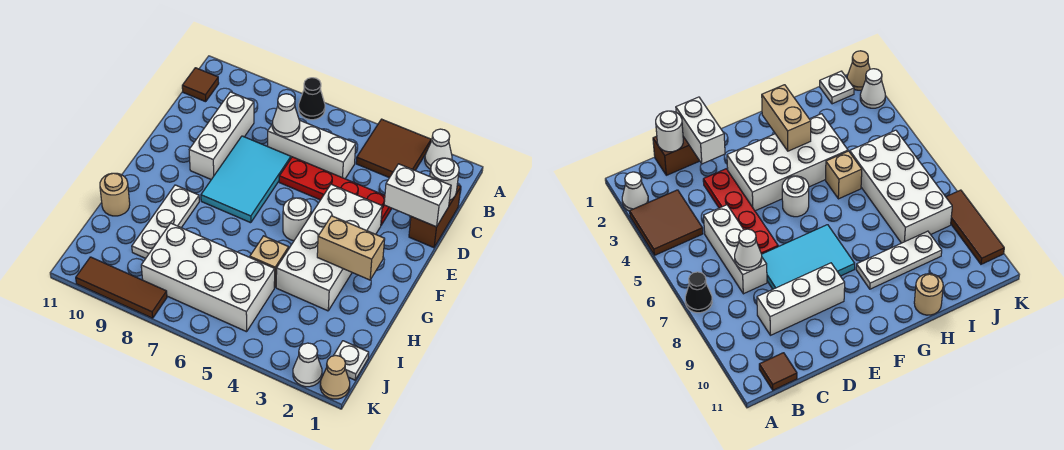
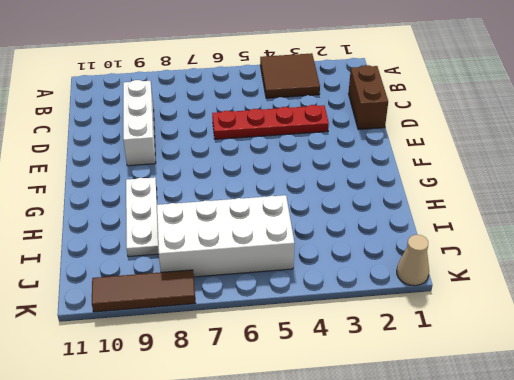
none -> white cone A2 level 1
none -> black cone A7 level 1
none -> brown tile B11 level 1

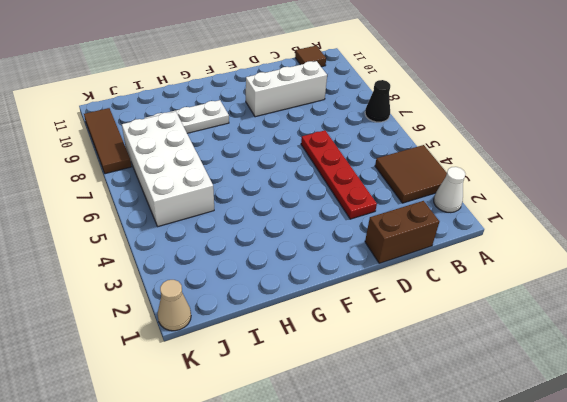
none -> white brick C5:C7 level 1
none -> cyan tile D7:F8 level 1
none -> white brick E3:H4 level 1

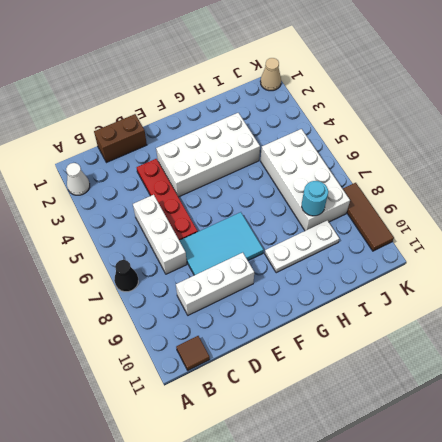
cyan round brick I8 level 2 -> none
none -> brown tile A3:B4 level 1
none -> white round brick F5 level 1
none -> tan brick H5 level 1

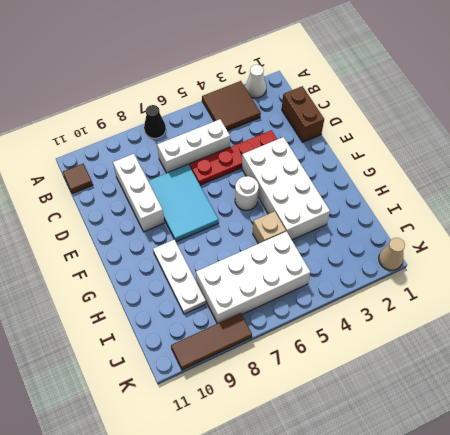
none -> tan round brick H11 level 1
none -> white plate J1 level 1
none -> white cone K2 level 1

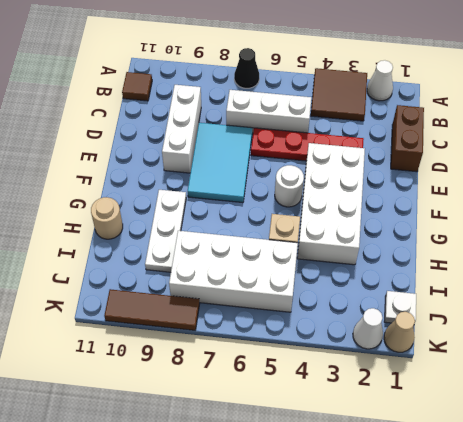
none -> white round brick C1 level 2
none -> white cone C7 level 2
none -> white brick D1:D2 level 2

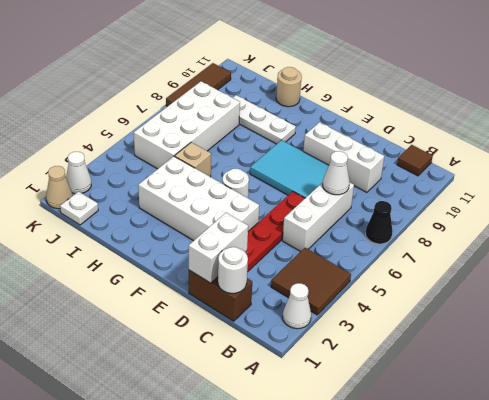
none -> tan brick G2:G3 level 2

